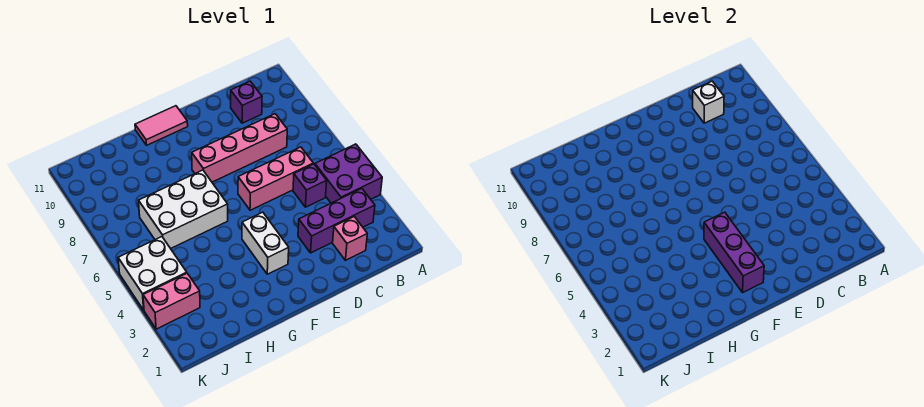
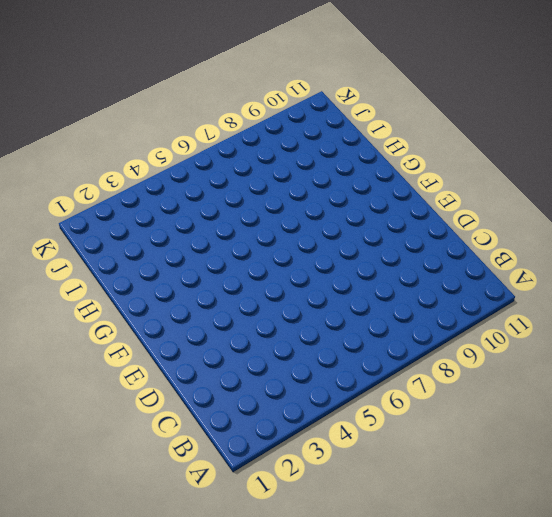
none -> purple brick A4:B5 level 1
none -> purple brick B3:D3 level 1
none -> pink brick C2 level 1

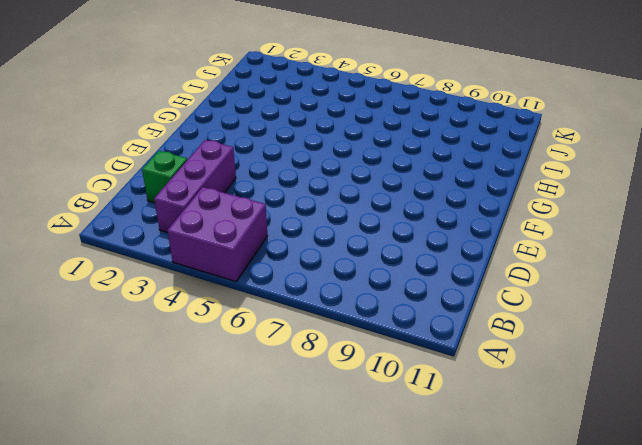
green brick C2 level 1 -> pink brick C2 level 1
none -> purple brick C5 level 1
none -> pink brick C6:E6 level 1
none -> pink brick C8:F8 level 1

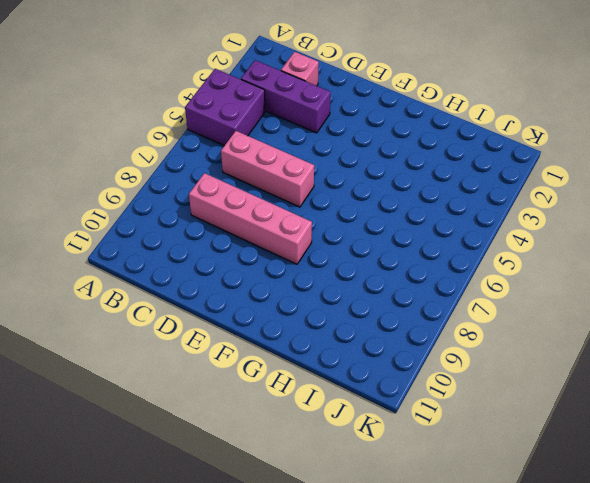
none -> purple brick C5 level 1
none -> purple brick C10 level 1
none -> white brick F3:F4 level 1

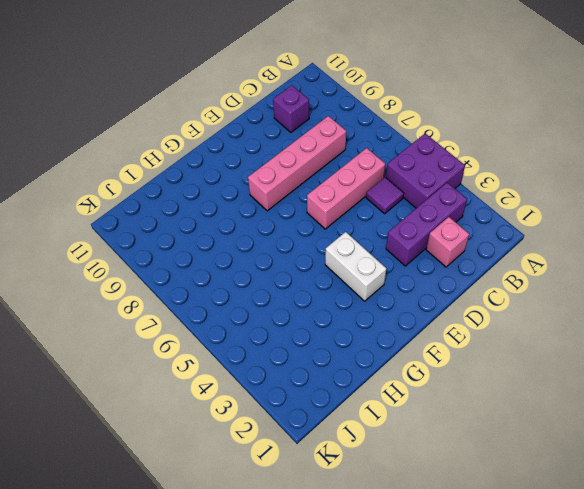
purple tile C5 level 1 -> purple brick C5 level 1
none -> pink tile F11:G11 level 1
none -> white brick G6:I7 level 1
none -> pink brick J3:K3 level 1

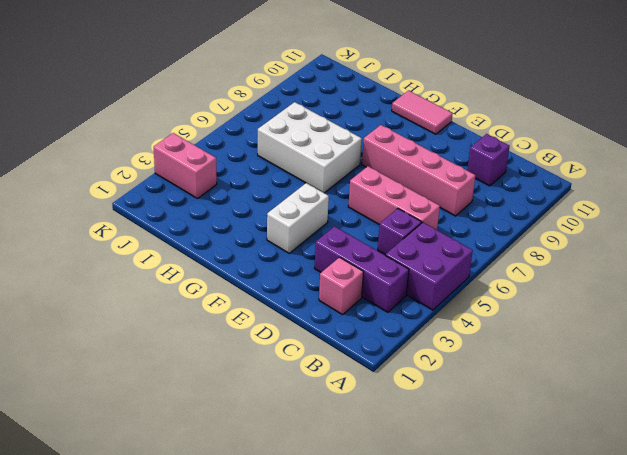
none -> white brick J4:K5 level 1
none -> white brick C10 level 2
none -> purple brick F2:F4 level 2

